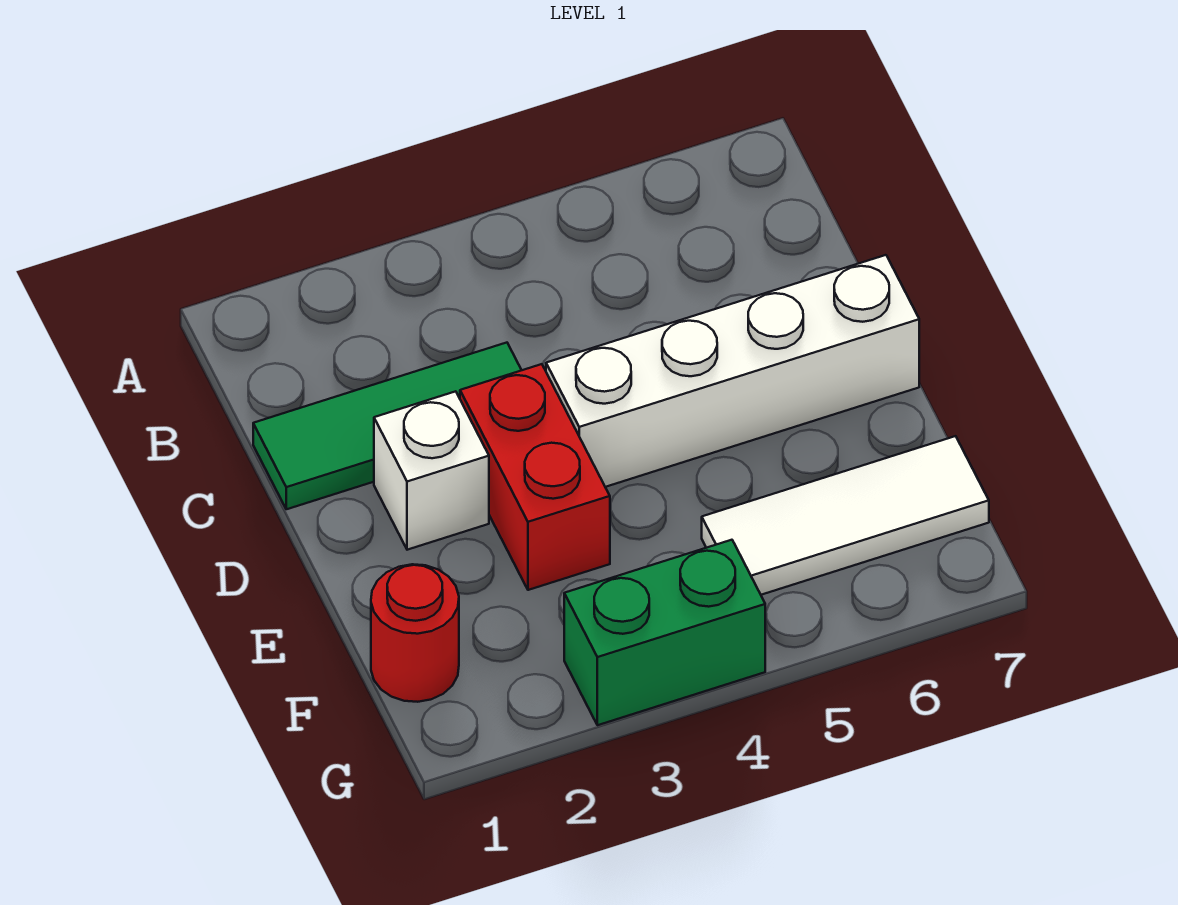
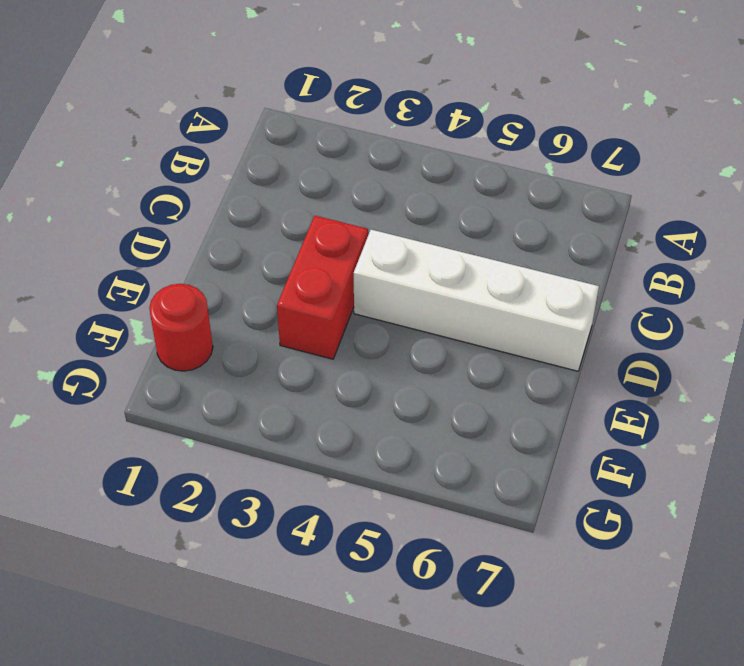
none -> green tile C1:C3 level 1
none -> white brick D2 level 1

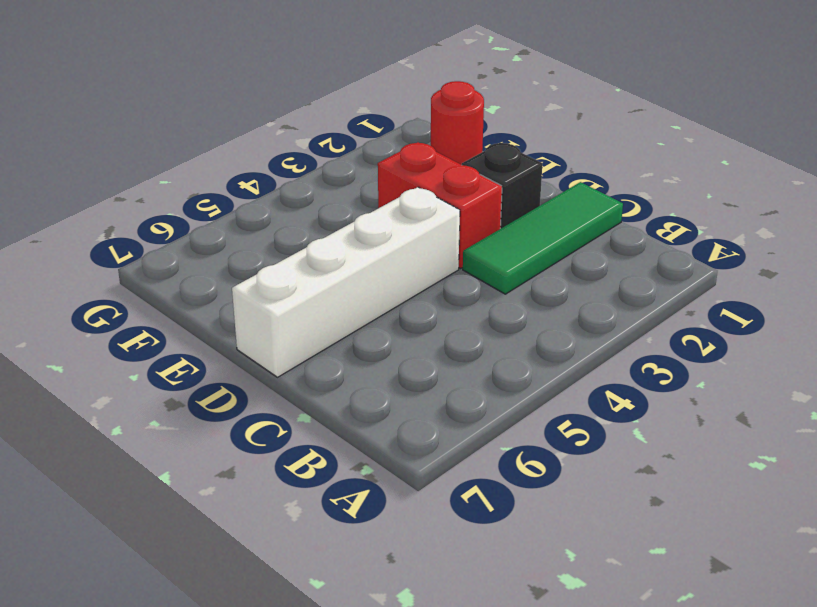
black brick D2 level 1 -> white brick D2 level 1
none -> white tile F5:F7 level 1
none -> green brick G3:G4 level 1

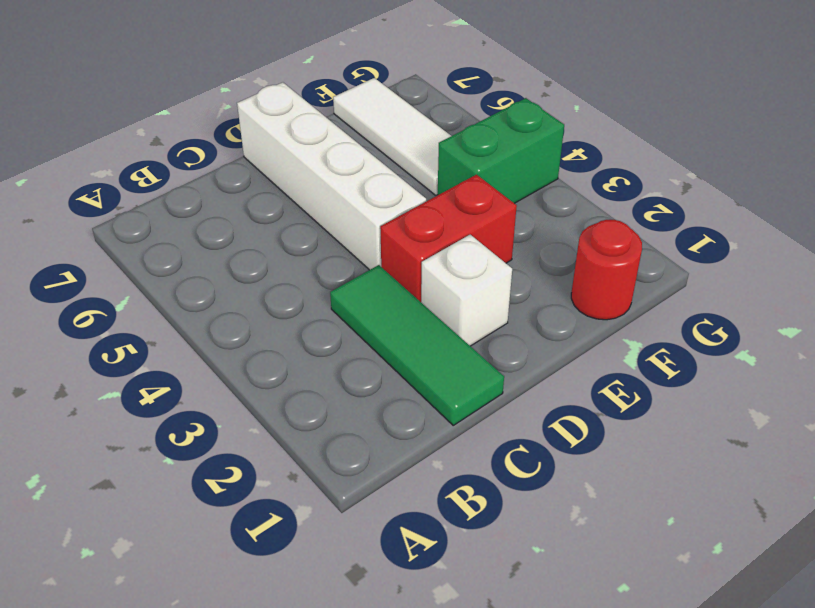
green brick F4:G4 level 1 -> green brick G3:G4 level 1

